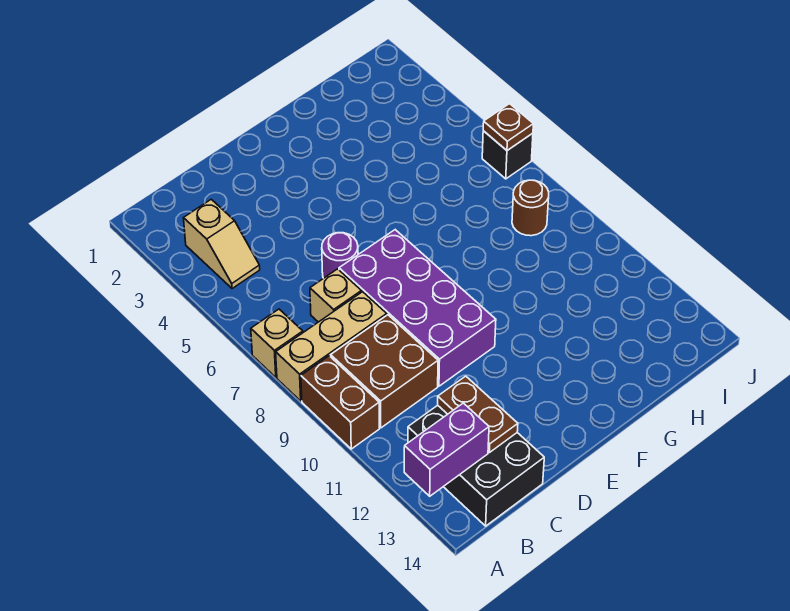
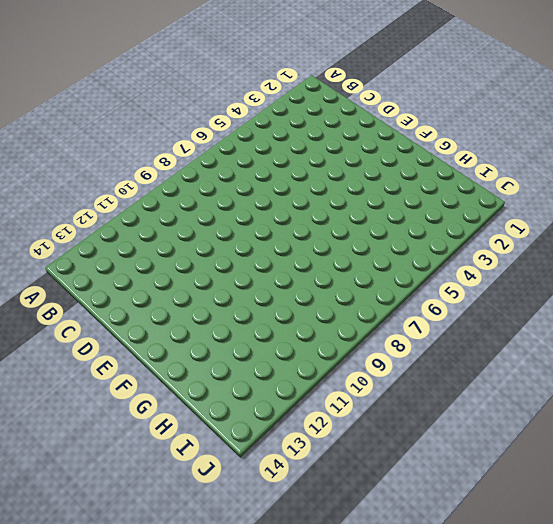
none -> tan brick A7 level 1
none -> tan brick A8:C8 level 1
none -> brown brick A9:A10 level 1

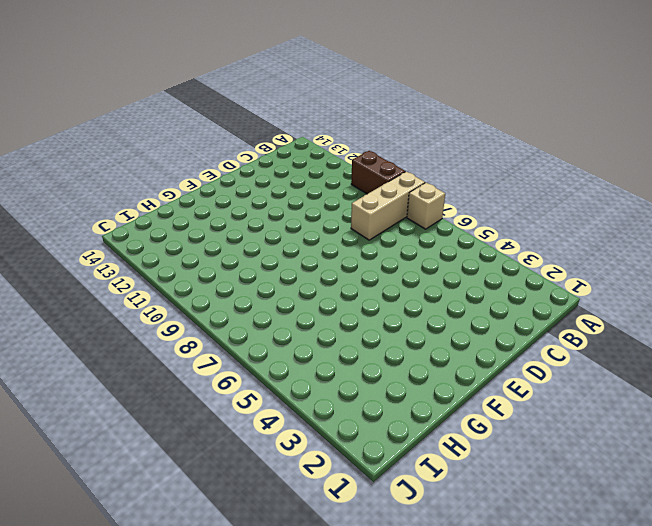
none -> tan slope B3:B4 level 1 top 3
none -> brown brick B9:C10 level 1
none -> black brick B12:C14 level 1

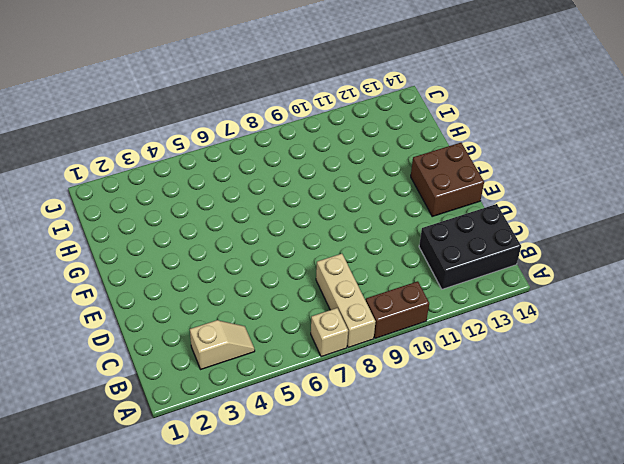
brown brick E13:F14 level 1 -> brown brick B9:C10 level 1
none -> tan brick C7 level 1
none -> purple round brick D6 level 1
none -> purple brick D7:E10 level 1

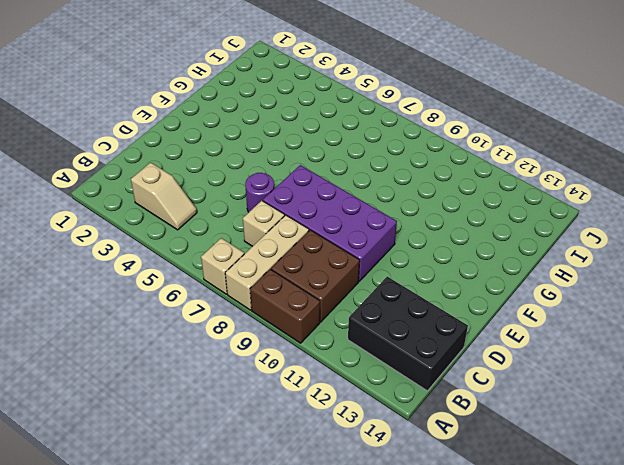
none -> brown round brick I8 level 1
none -> black brick J6 level 1
none -> purple brick A13:B13 level 2

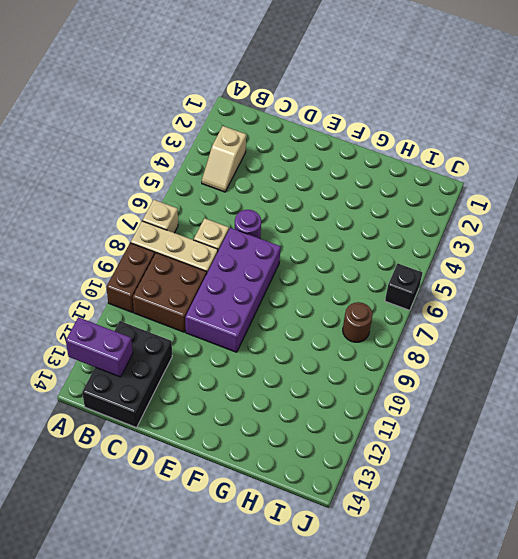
none -> brown plate C12:C13 level 2
none -> brown plate J6 level 2

